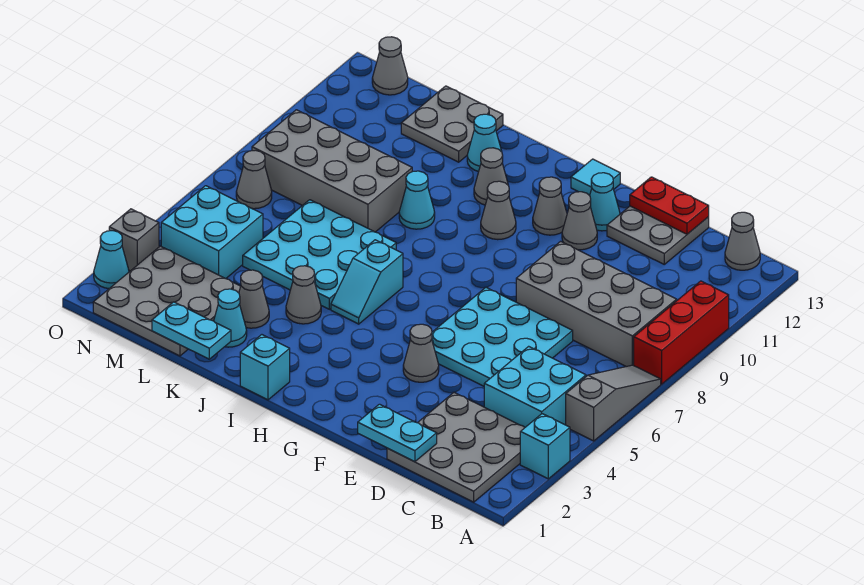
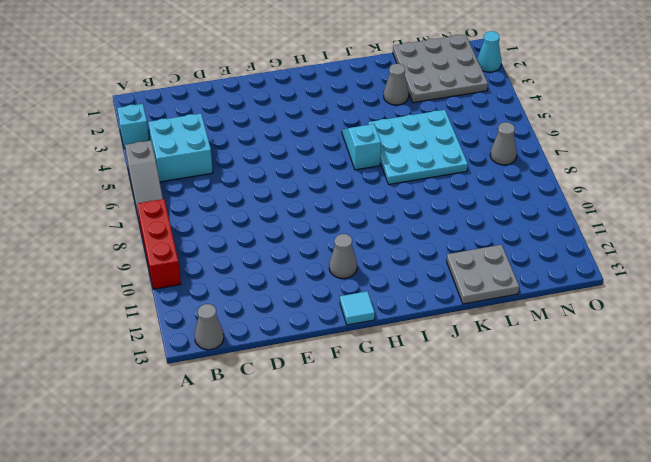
none -> grey plate B1:D3 level 1
none -> grey brick B8:E9 level 1
none -> cyan plate D5:F7 level 1
none -> grey plate D12:E13 level 1

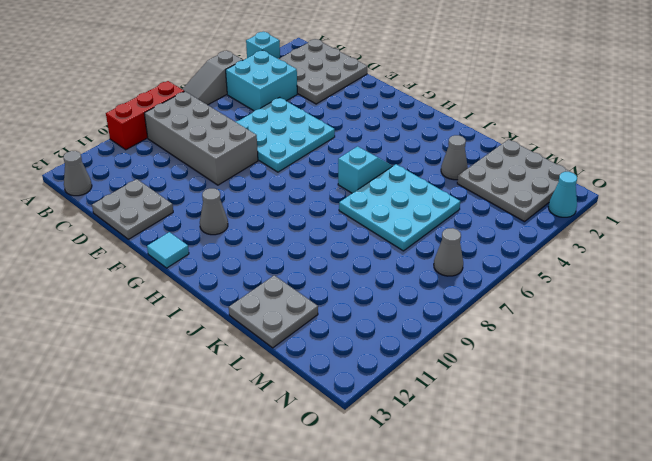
none -> grey cone F4 level 1
none -> grey cone F11 level 1
none -> cyan cone F12 level 1
none -> grey cone H10 level 1

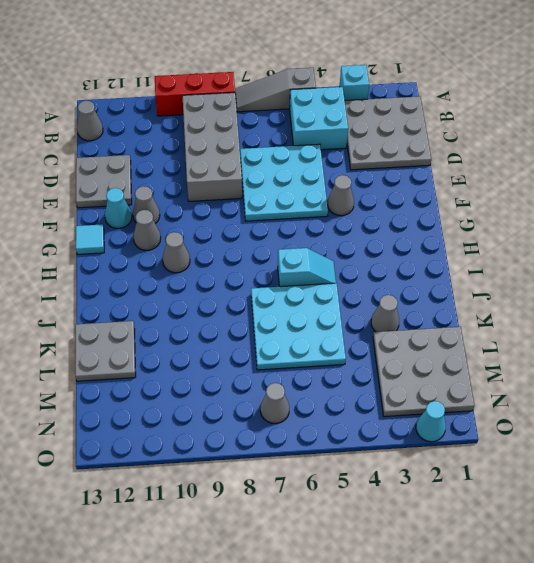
none -> cyan brick I1 level 1
none -> grey cone I11 level 1
none -> grey cone J4 level 1
none -> cyan cone J9 level 1

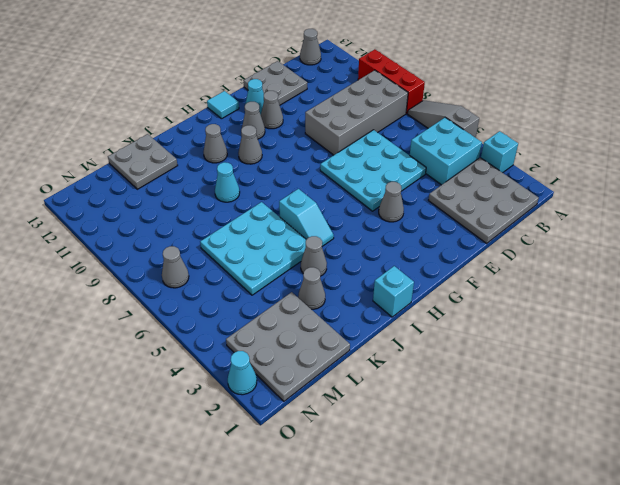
none -> cyan cone J12 level 1
none -> cyan cone K2 level 1
none -> grey brick K8:N9 level 1
none -> cyan brick M4:N5 level 1

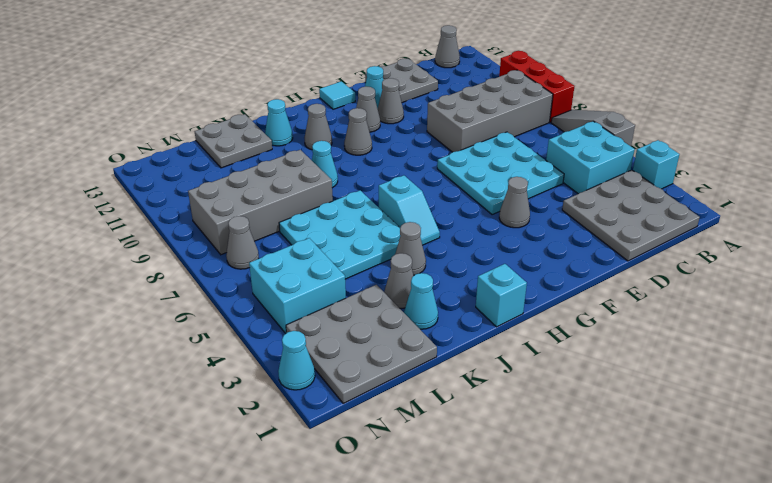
none -> grey cone N13 level 1
none -> grey brick O3 level 1
none -> cyan plate D1:E1 level 2
none -> red plate D13:E13 level 2

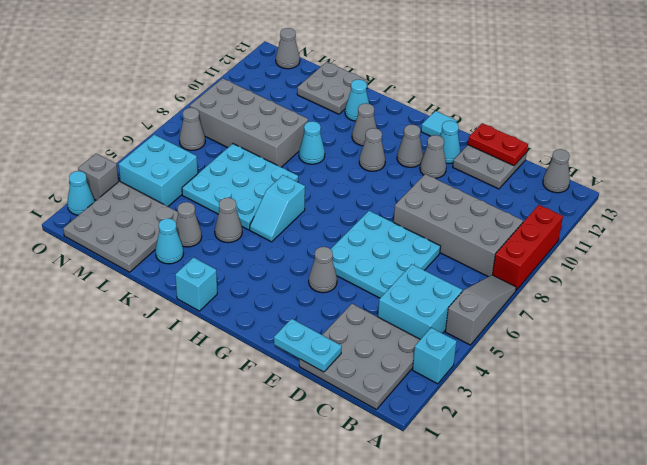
none -> cyan plate K1:L1 level 2

